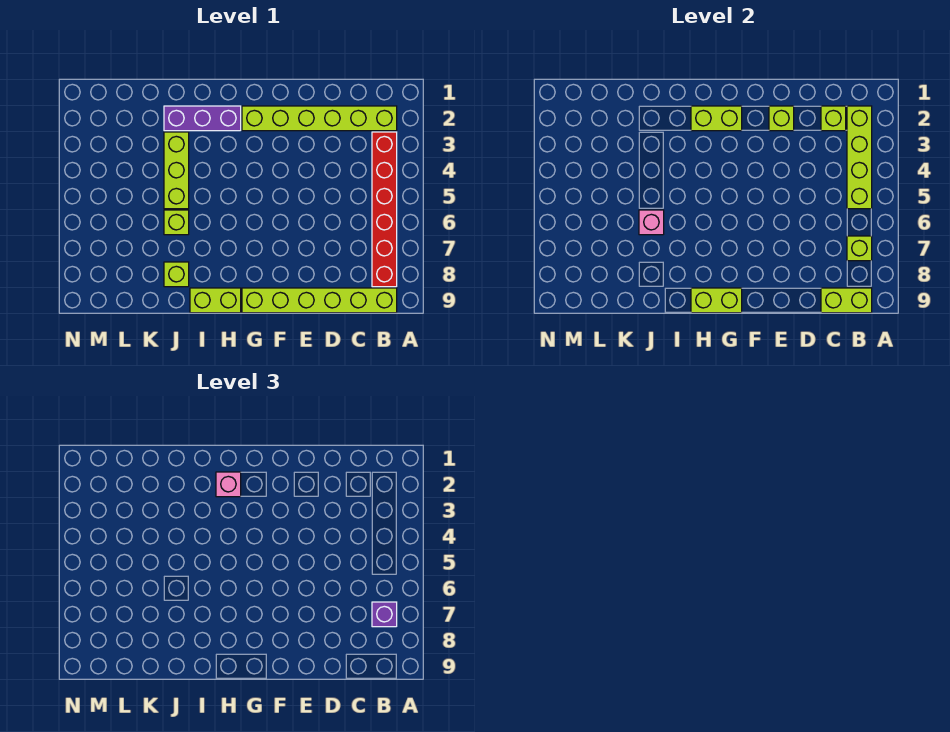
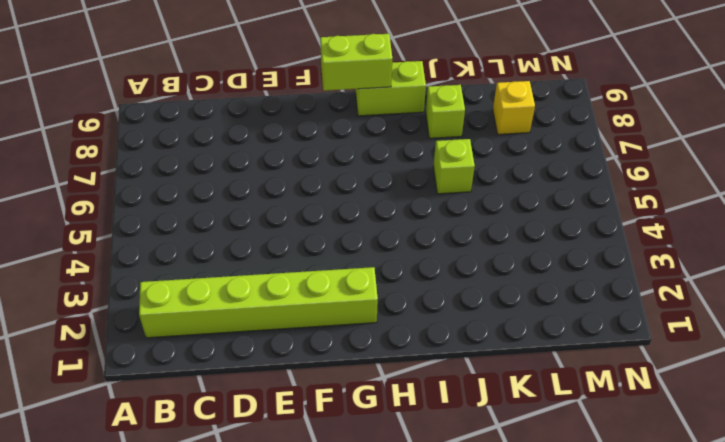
yellow brick L8 level 1 -> none
none -> red brick B3:B8 level 1
none -> lime brick B9:G9 level 1
none -> purple brick H2:J2 level 1

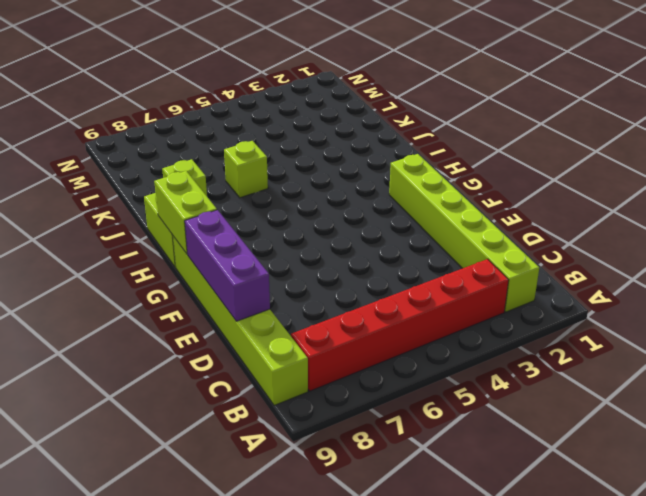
purple brick D9:F9 level 2 -> purple brick H2:J2 level 1
none -> lime brick J3:J5 level 1
none -> lime brick B2:B5 level 2
none -> lime brick B7 level 2

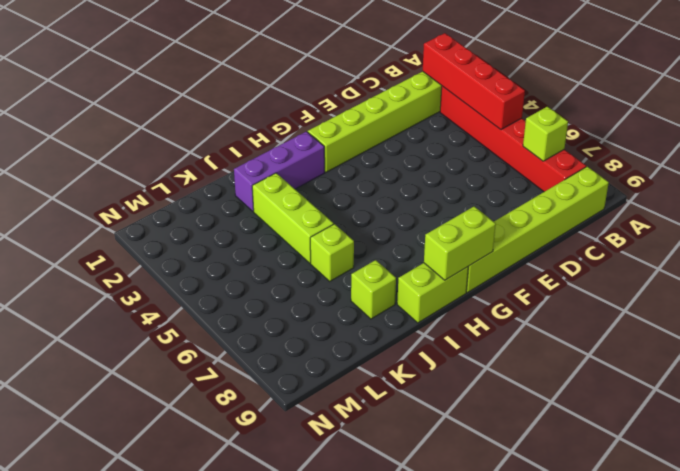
red brick B2:B5 level 2 -> lime brick B2:B5 level 2
none -> lime brick B9:C9 level 2
none -> lime brick C2 level 2
none -> lime brick E2 level 2

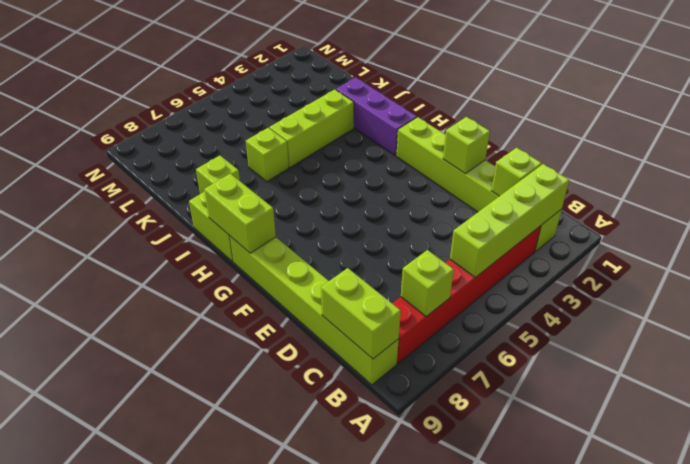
none -> lime brick G2:H2 level 2
none -> pink brick J6 level 2
none -> purple brick B7 level 3

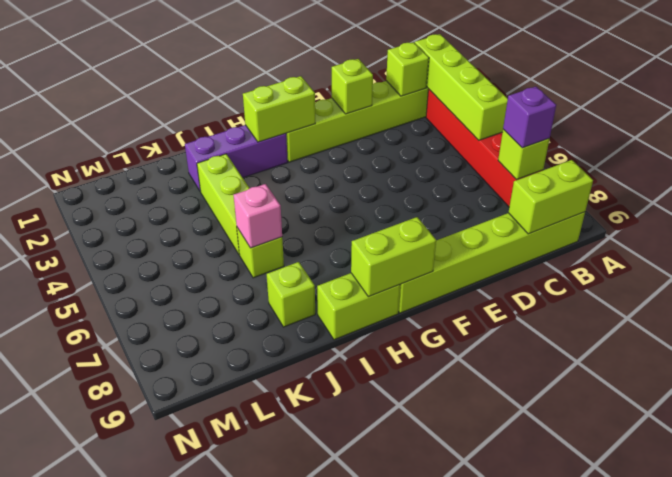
none -> pink brick H2 level 3

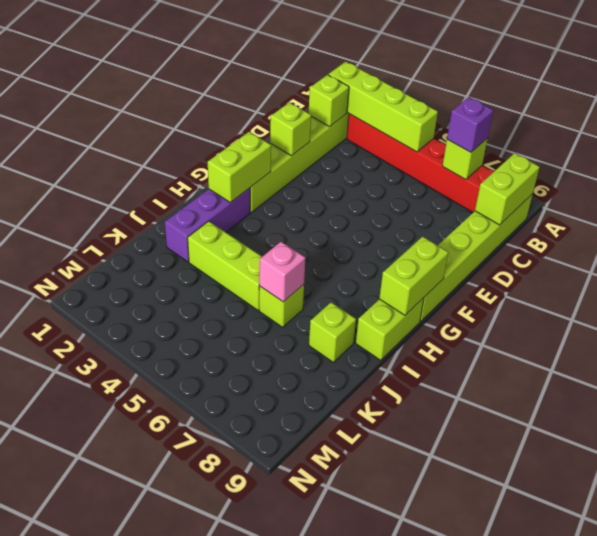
none -> pink brick H2 level 3

